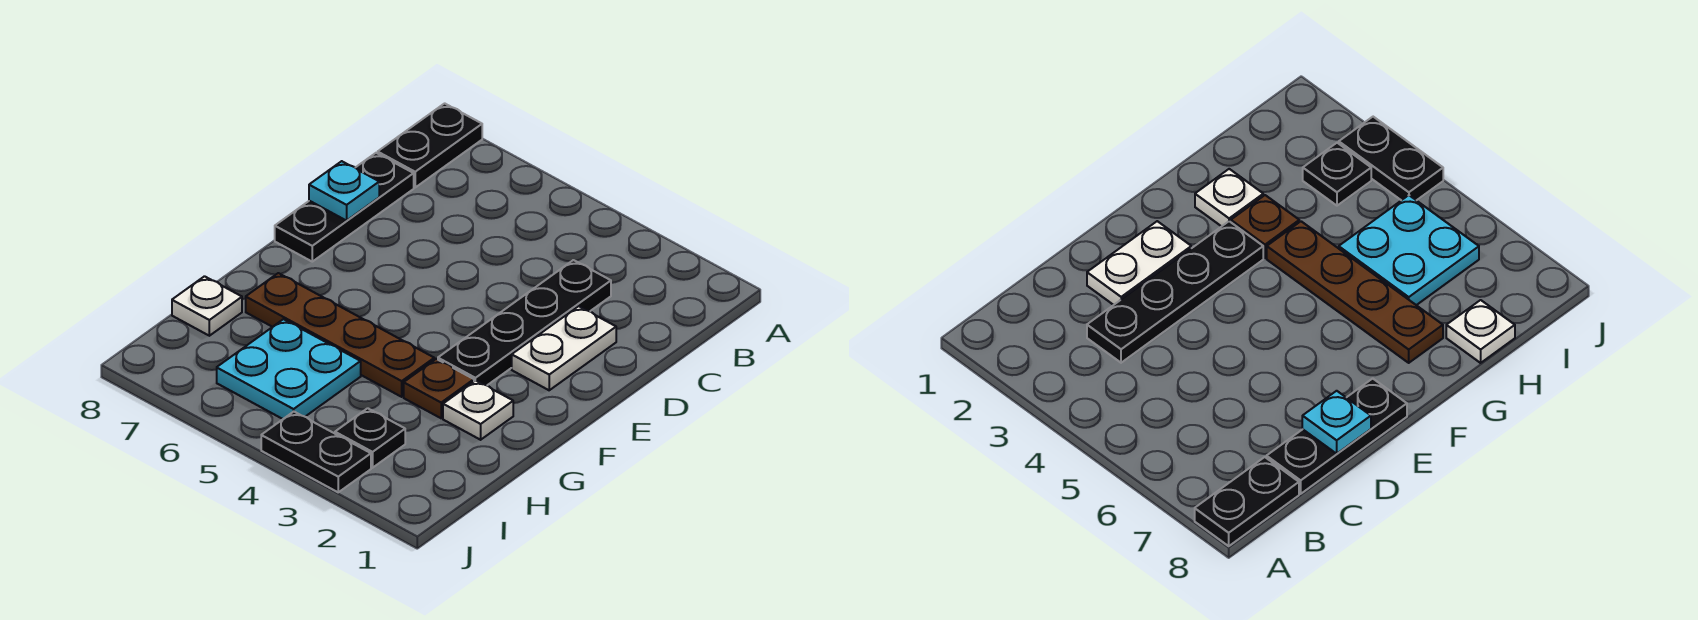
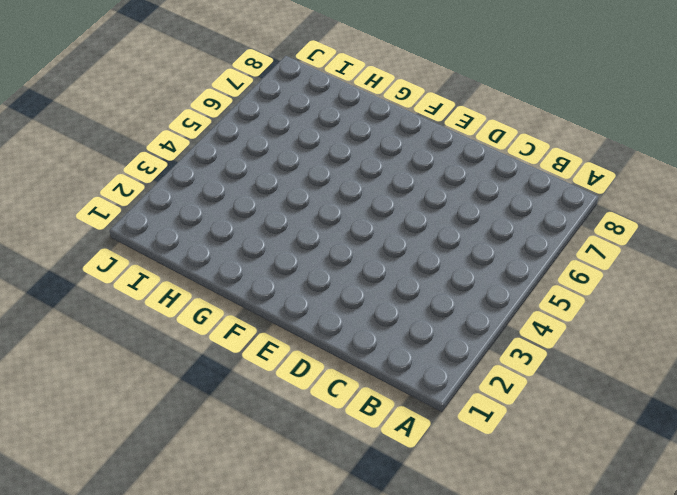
none -> black plate A8:B8 level 1
none -> black plate C3:F3 level 1
none -> black plate C8:E8 level 1

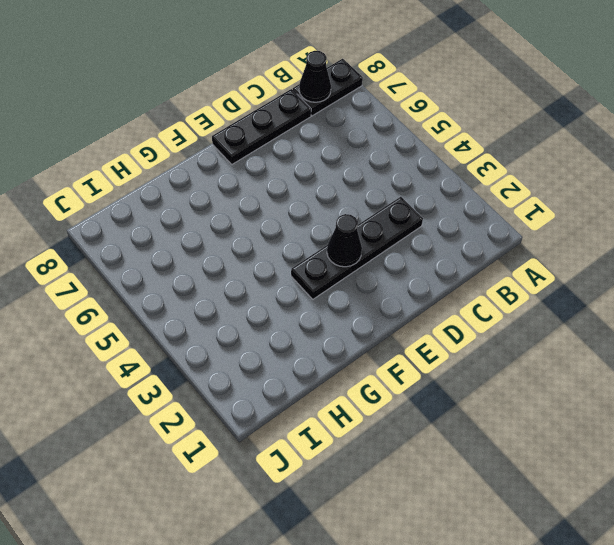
black cone B8 level 2 -> none
black cone E3 level 2 -> none
none -> white plate D2:E2 level 1
none -> white plate G2 level 1
none -> brown plate G3 level 1

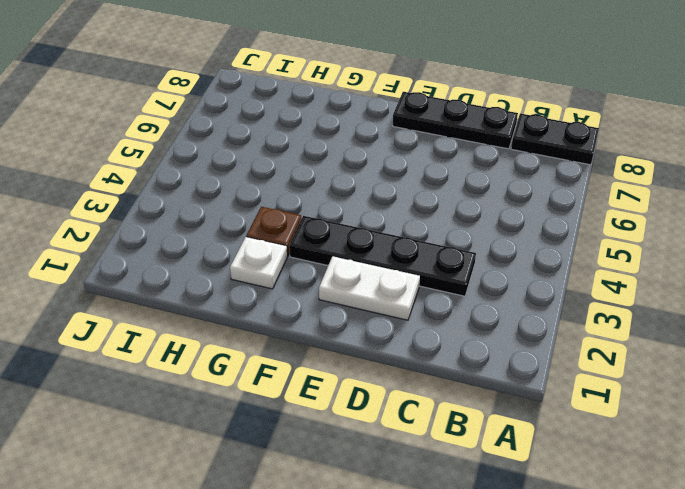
none -> brown plate G4:G7 level 1
none -> cyan plate H5:I6 level 1
none -> white plate H8 level 1

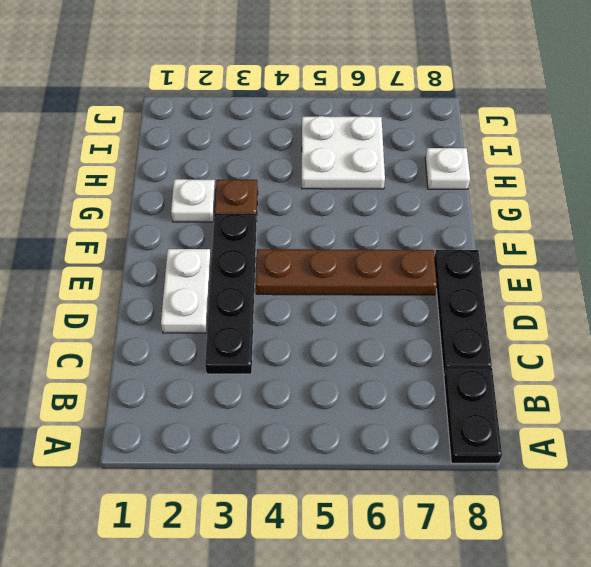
brown plate E4:E7 level 1 -> brown plate G4:G7 level 1
white plate H5:I6 level 1 -> cyan plate H5:I6 level 1
none -> black plate I3 level 1
none -> black plate J3:J4 level 1
none -> cyan plate D8 level 2

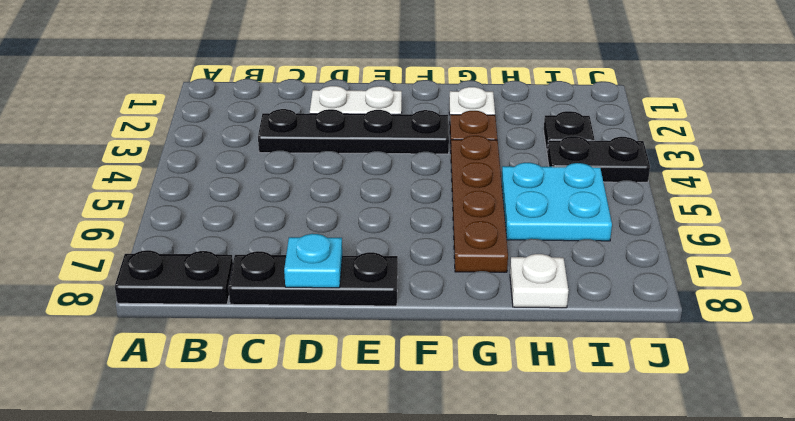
black plate I4:J4 level 1 -> black plate J3:J4 level 1

